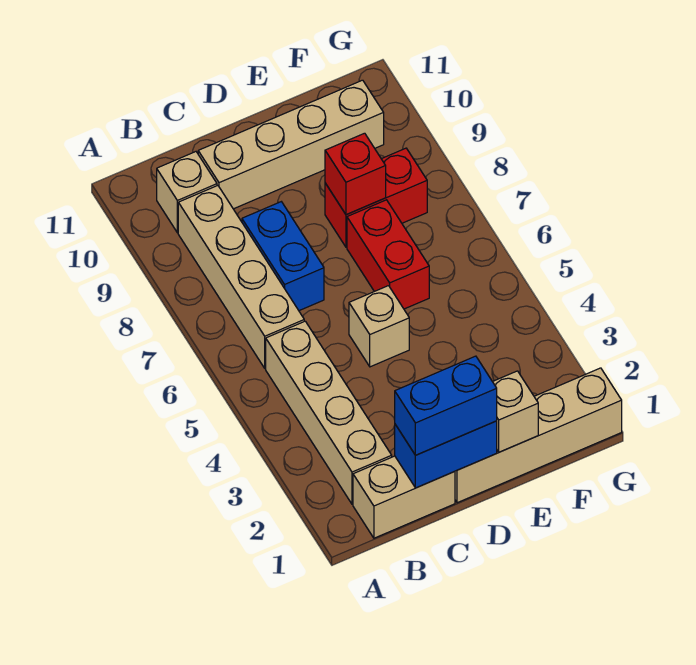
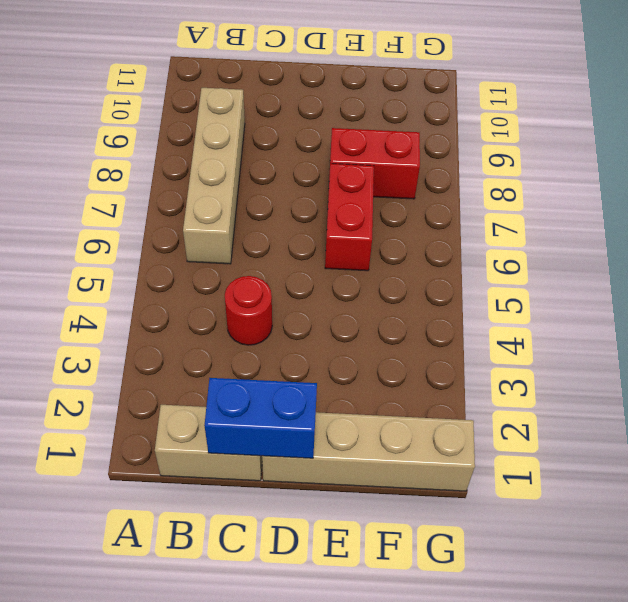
red round brick C4 level 1 -> none
none -> tan brick B2:B5 level 1
none -> tan brick B10 level 1
none -> blue brick C7:C8 level 1

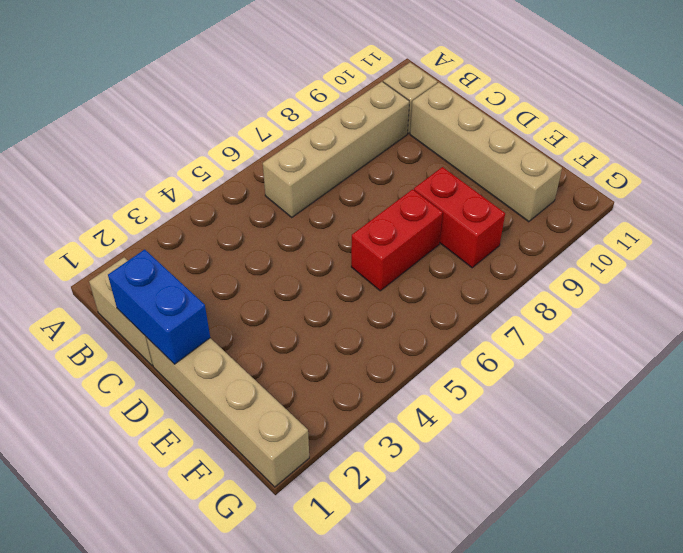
none -> tan brick B2:B5 level 1
none -> blue brick C7:C8 level 1
none -> tan brick D5 level 1

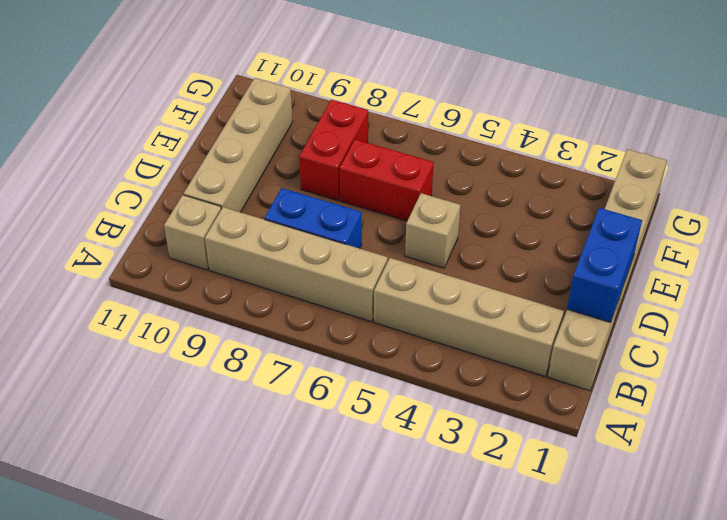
none -> tan brick E1 level 2
none -> red brick E8 level 2
none -> blue brick C1:D1 level 3

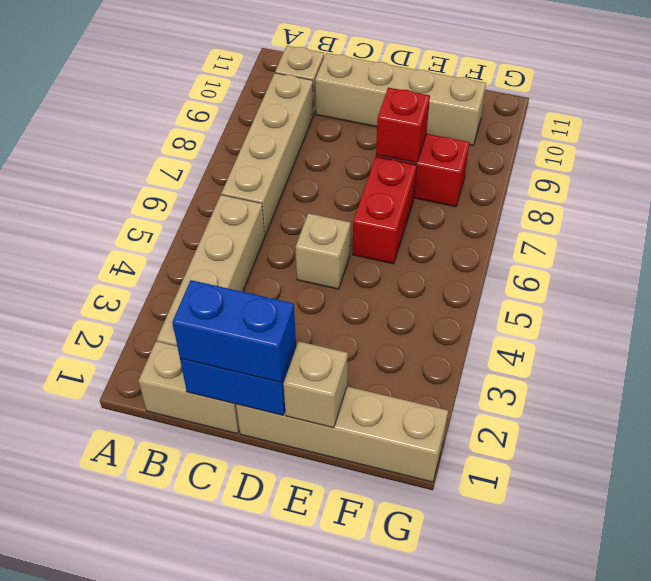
none -> blue brick C7:C8 level 1

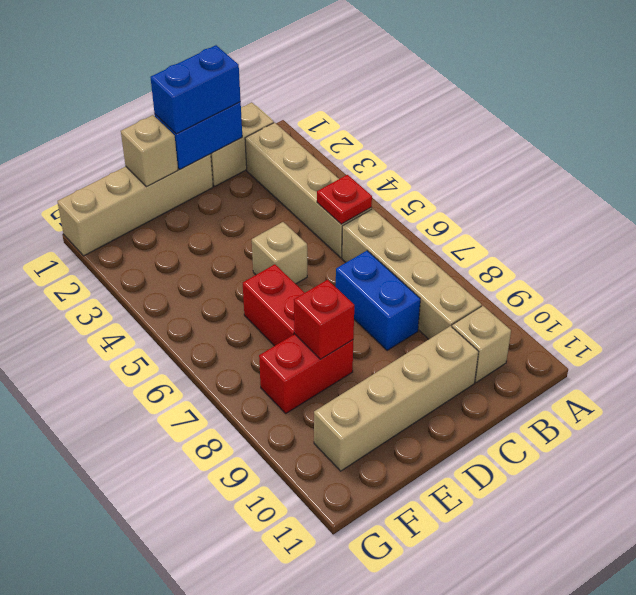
red plate B5 level 2 -> none

